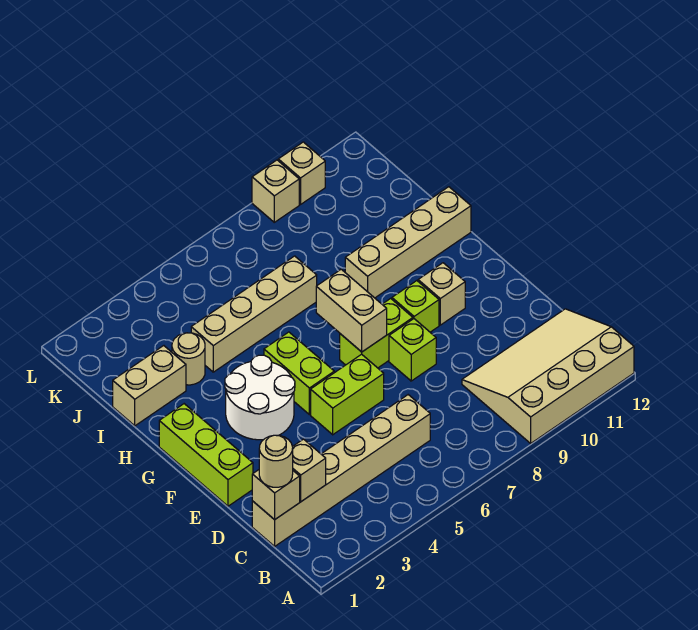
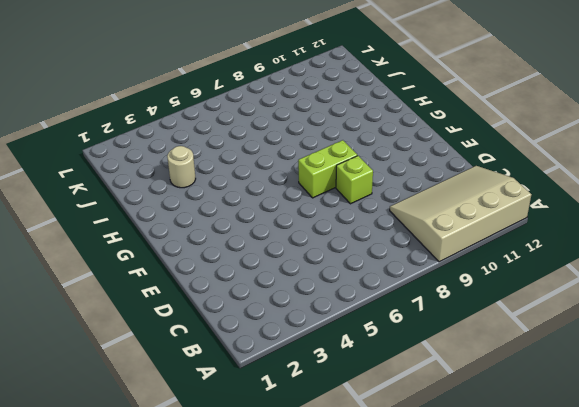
none -> tan brick C1:C6 level 1
none -> lime brick E1:G1 level 1
none -> lime brick E5:E6 level 1

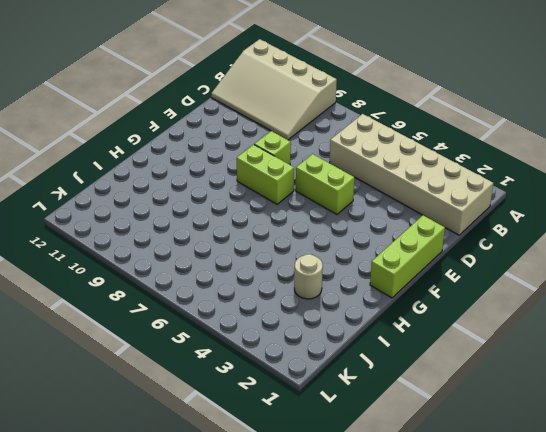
tan brick B1:C6 level 1 -> tan brick C1:C6 level 1
none -> white round brick F3:G4 level 1
none -> lime brick F5:G5 level 1
none -> lime brick F9 level 1

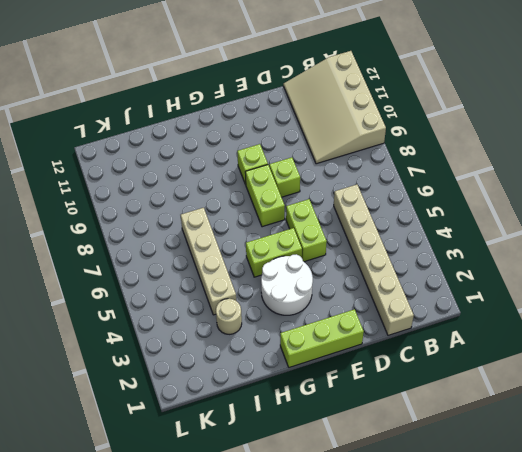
none -> tan brick F10 level 1
none -> tan brick H9:H12 level 1
none -> tan brick I1:I2 level 1

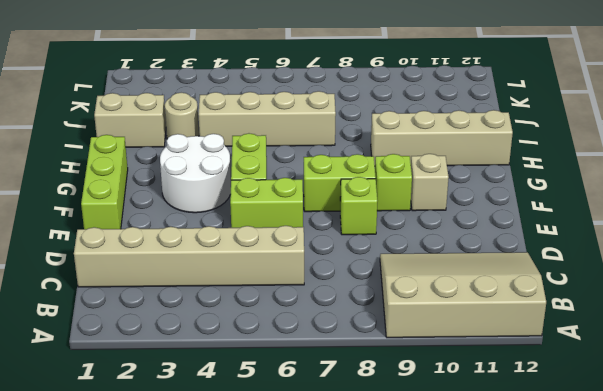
none -> tan brick L9 level 1
none -> tan brick L10 level 1
none -> tan brick C1 level 2

